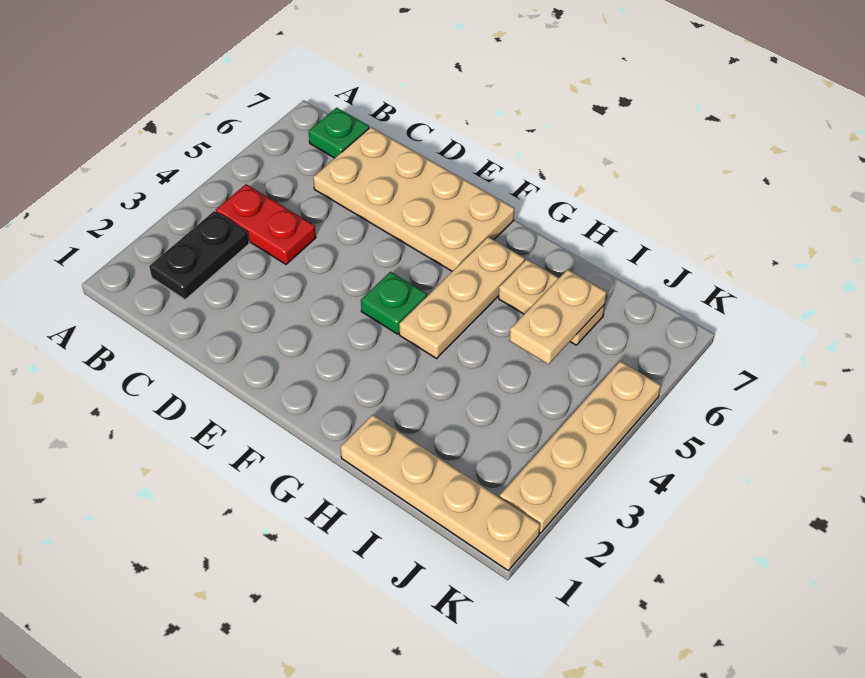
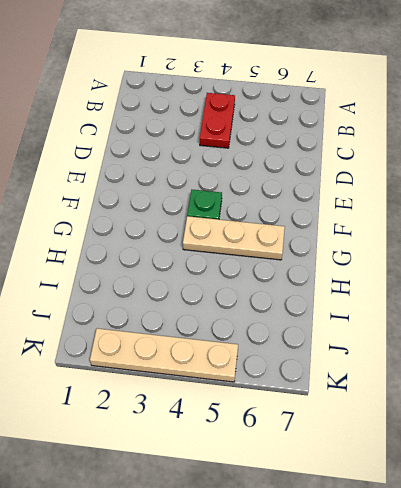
none -> black plate B2:B3 level 1
none -> green plate B7 level 1

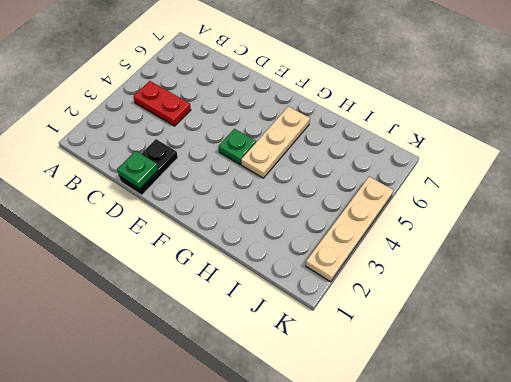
black plate D1:D2 level 1 -> black plate B2:B3 level 1
green plate D1 level 2 -> green plate B7 level 1
none -> tan plate C6:F7 level 1
none -> tan plate H1:K1 level 1

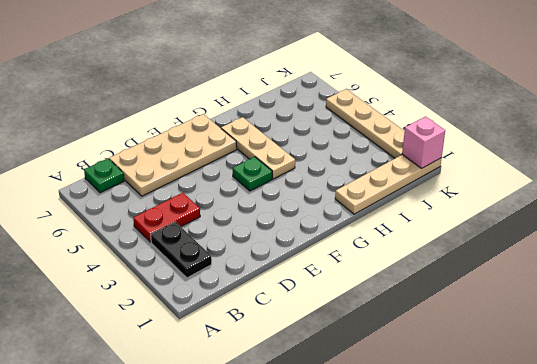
pink brick K1 level 2 -> none
none -> tan plate H6:I6 level 1
none -> tan plate I5:I6 level 2

